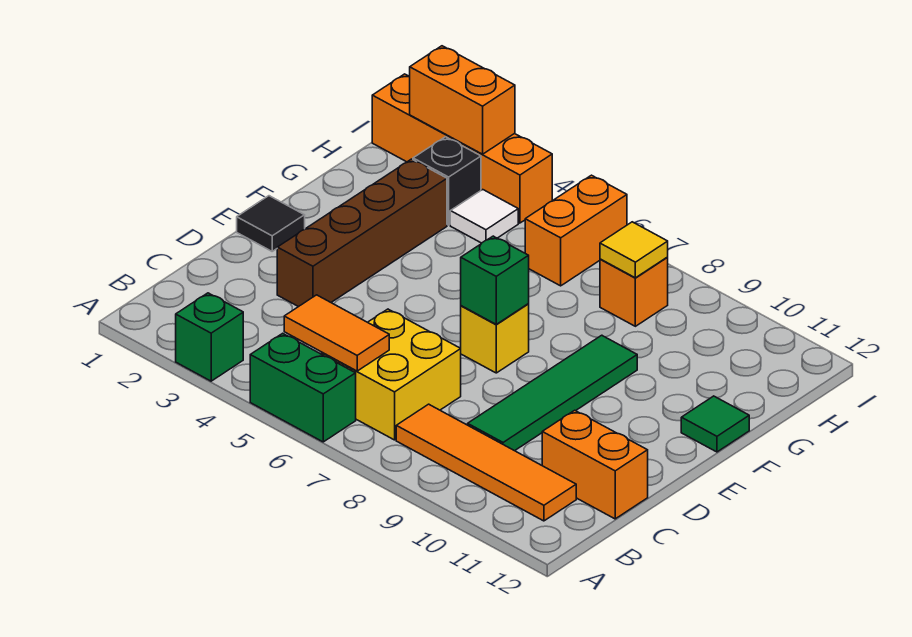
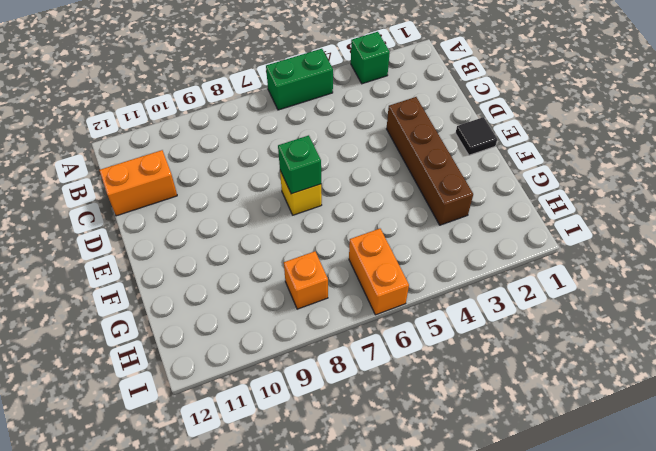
none -> yellow brick B6:C7 level 1
none -> orange tile B8:B11 level 1
none -> green tile C9:F9 level 1

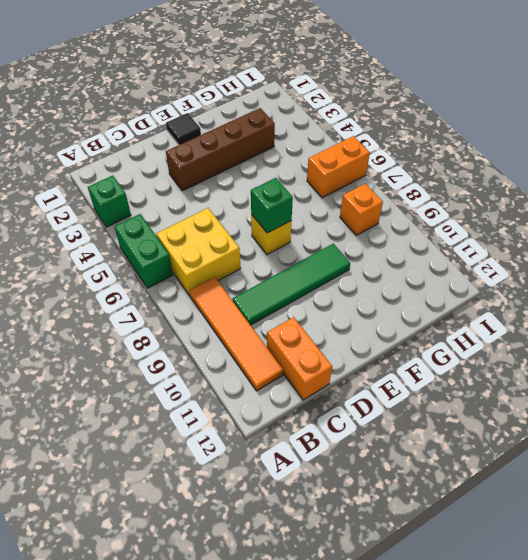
none -> green tile F12 level 1
none -> black brick H3 level 1
none -> white tile H4 level 1

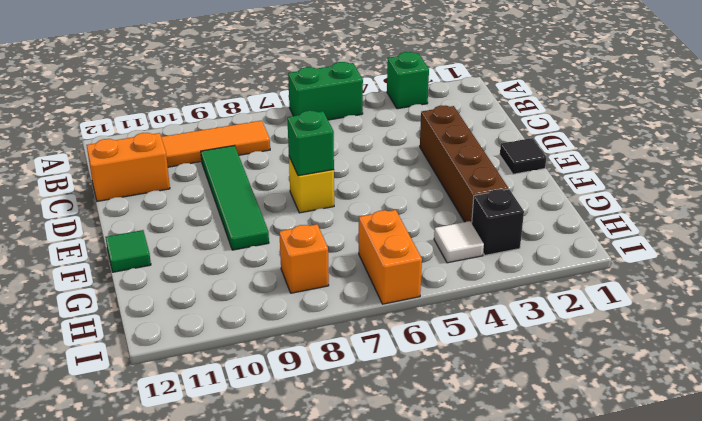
none -> yellow brick B6:C7 level 1
none -> orange brick I1:I4 level 1
none -> orange tile B5:B6 level 2

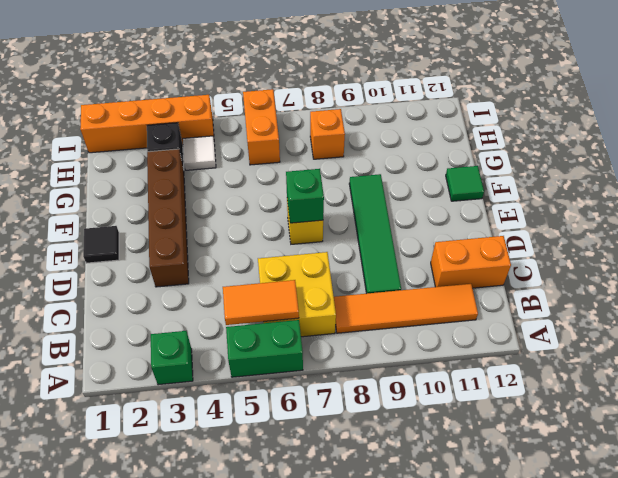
none -> yellow tile H8 level 2
none -> orange brick I2:I3 level 2

